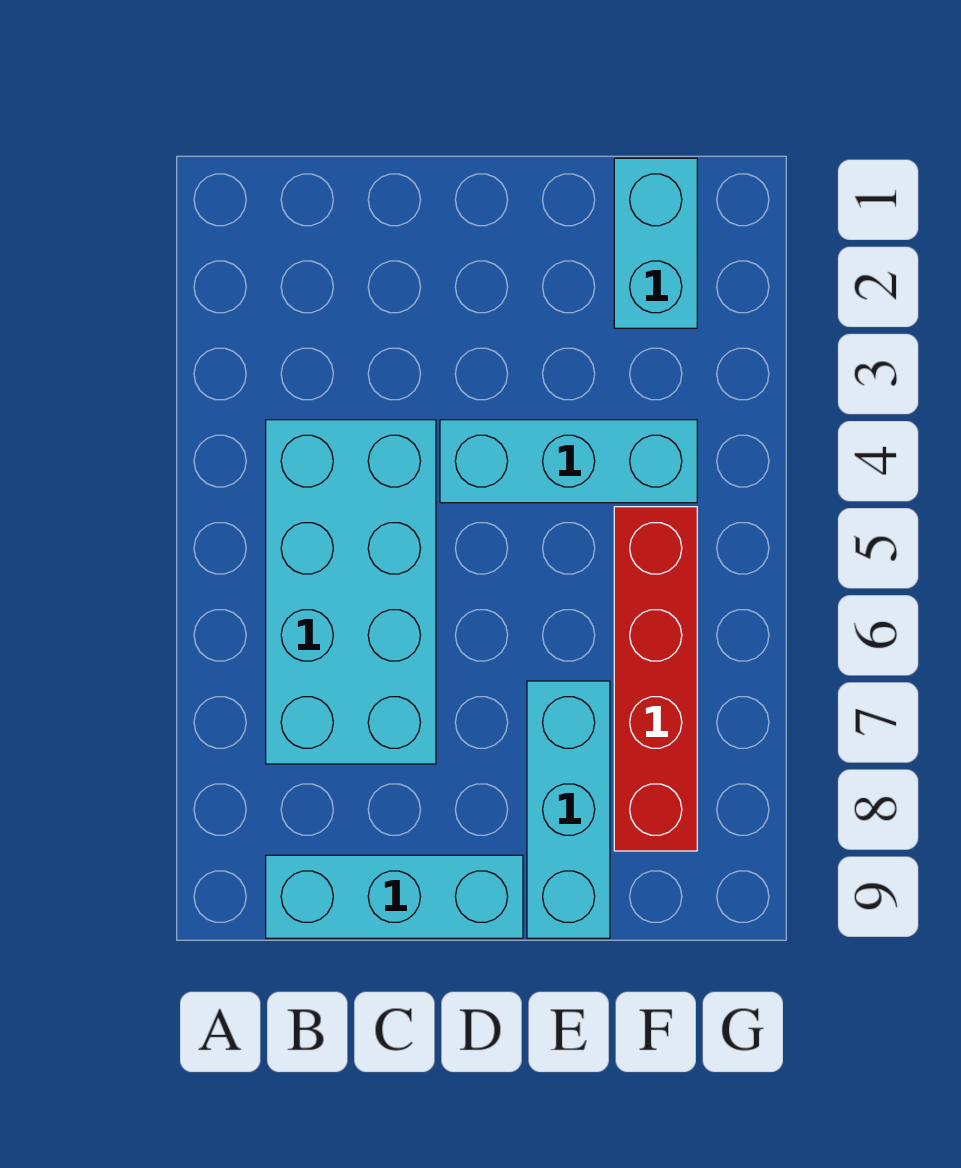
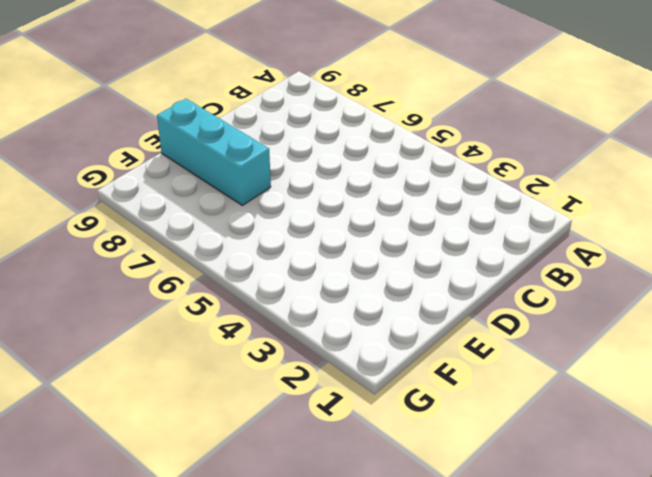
none -> cyan brick B4:C7 level 1
none -> cyan brick B9:D9 level 1

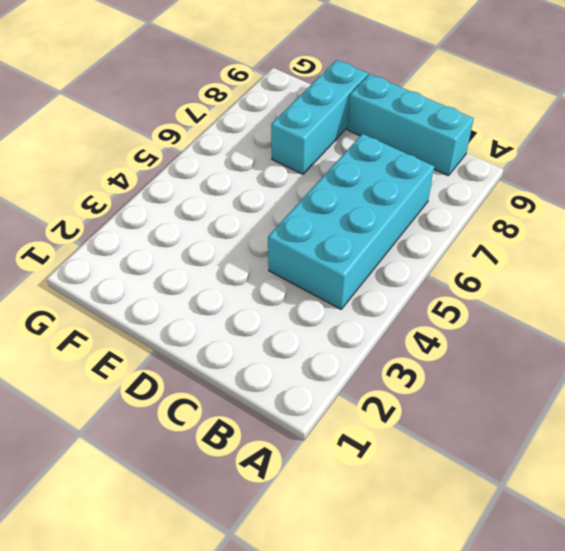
none -> cyan brick D4:F4 level 1
none -> cyan brick F1:F2 level 1

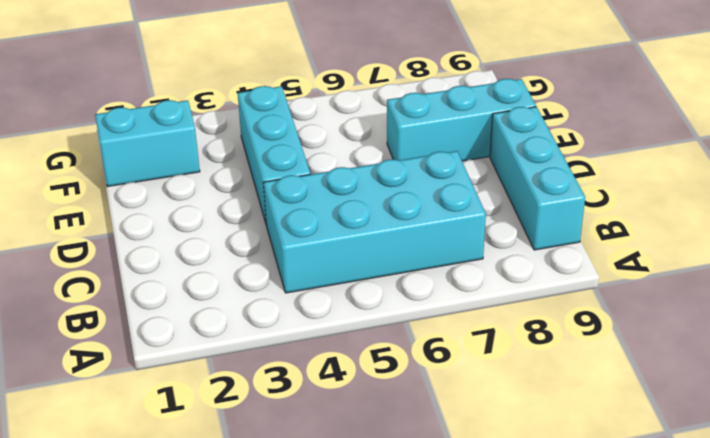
none -> red brick F5:F8 level 1

